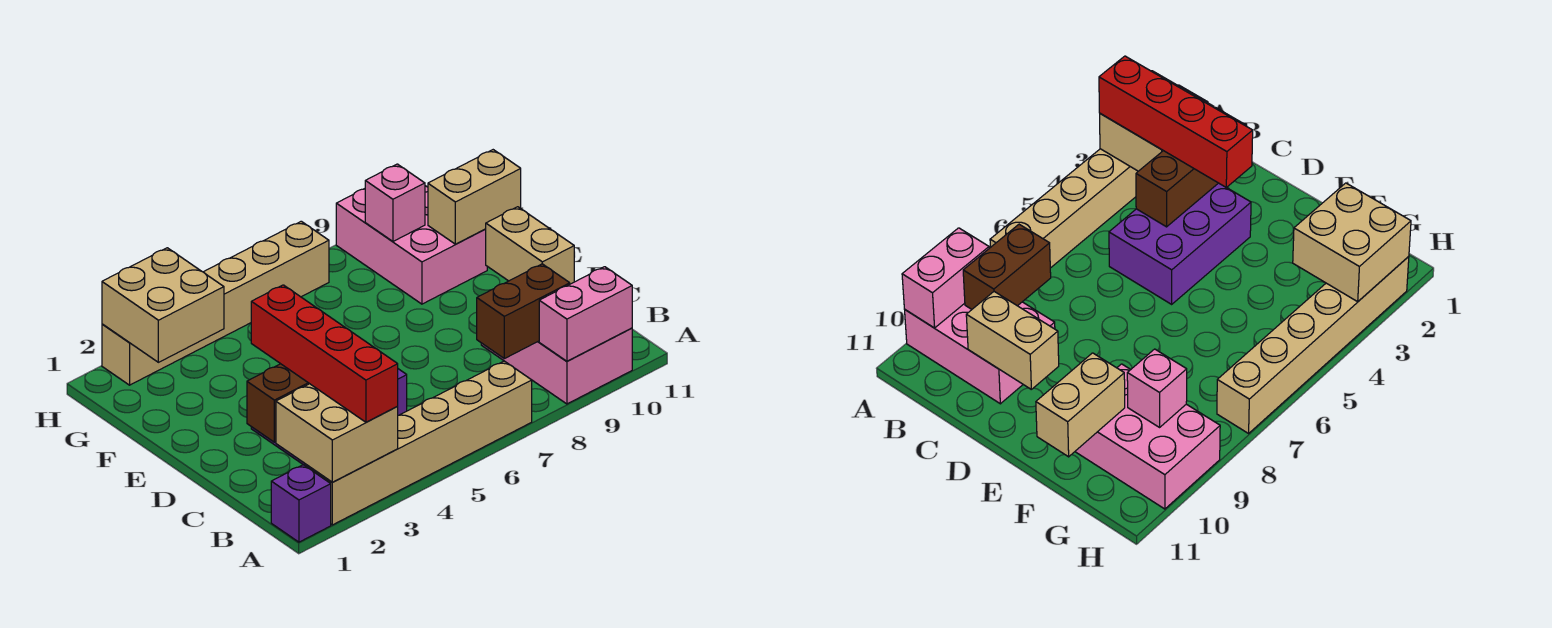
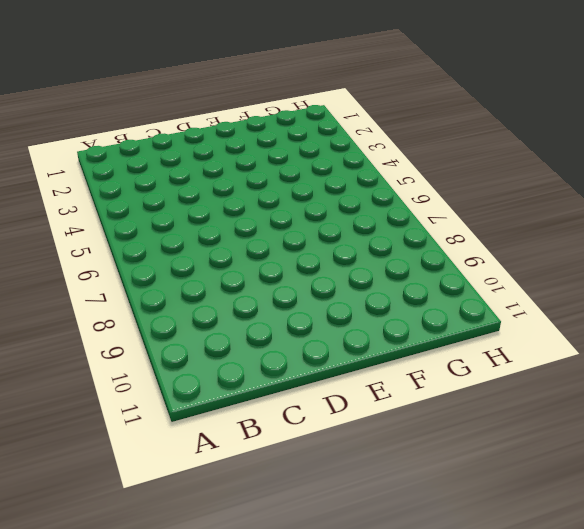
none -> purple brick A1 level 1
none -> tan brick A2:A7 level 1
none -> pink brick A9:C10 level 1

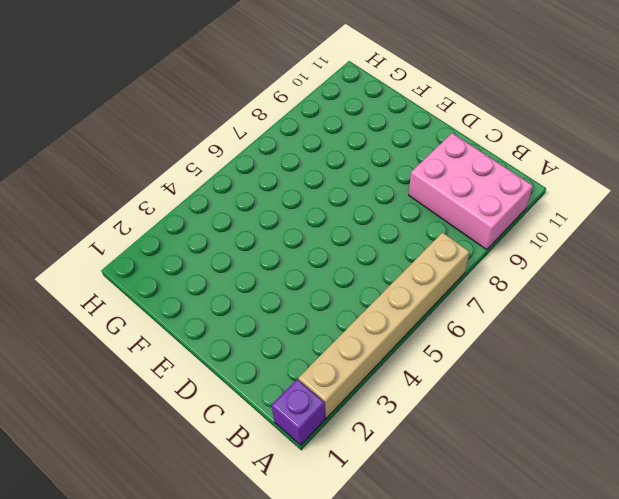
none -> purple brick C3:D5 level 1
none -> pink brick F9:H10 level 1
none -> tan brick H2:H7 level 1

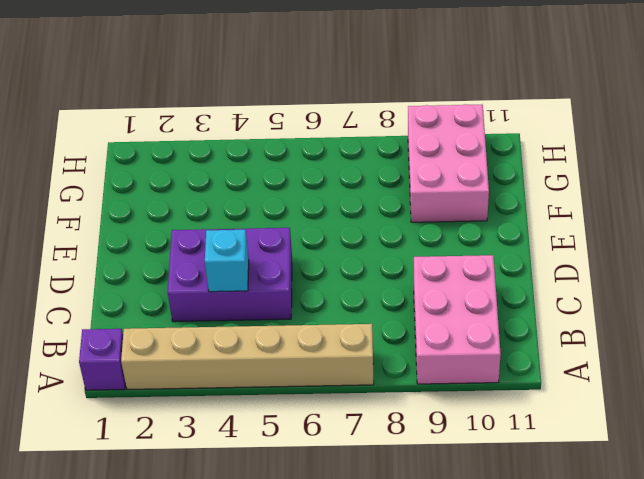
cyan brick C4 level 2 -> brown brick C2:C4 level 2
none -> tan brick H2:H7 level 1
none -> tan brick A2:B3 level 2
none -> pink brick A9:A10 level 2

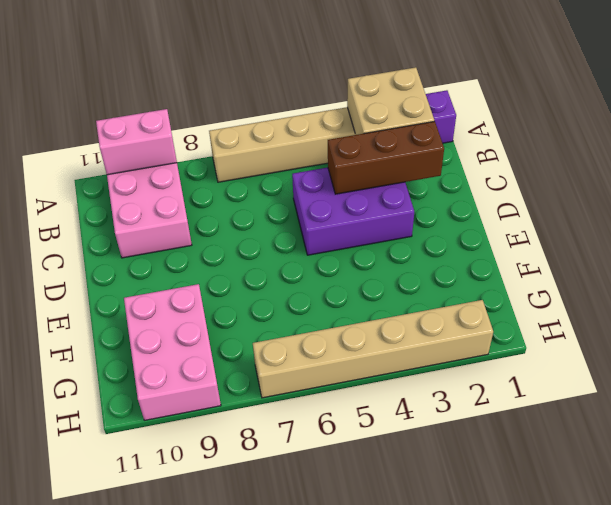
none -> brown brick B8:B9 level 2
none -> tan brick C10:D10 level 2
none -> tan brick F10:F11 level 2

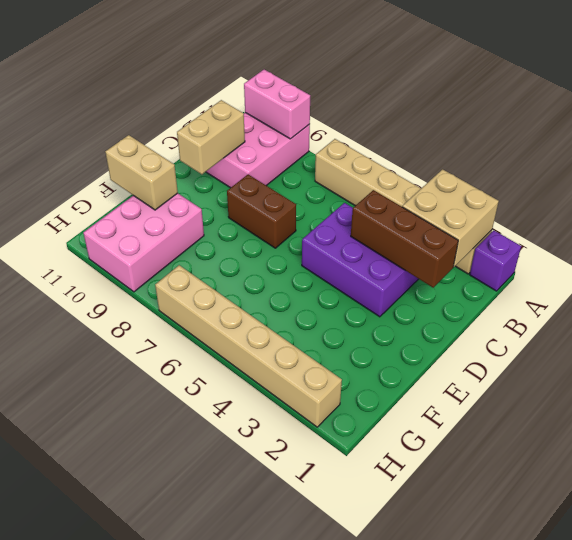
brown brick D7:D8 level 1 -> brown brick B8:B9 level 2
none -> tan brick G2:H3 level 2
none -> pink brick G9 level 2
none -> red brick A3:D3 level 3

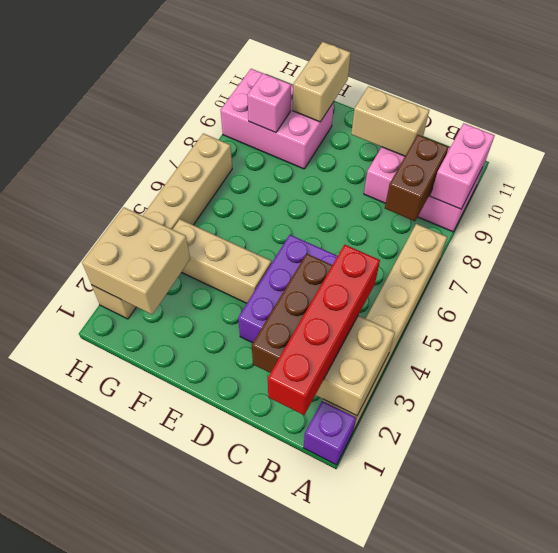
red brick B1:B4 level 3 -> red brick A3:D3 level 3
tan brick E4:G4 level 1 -> none

